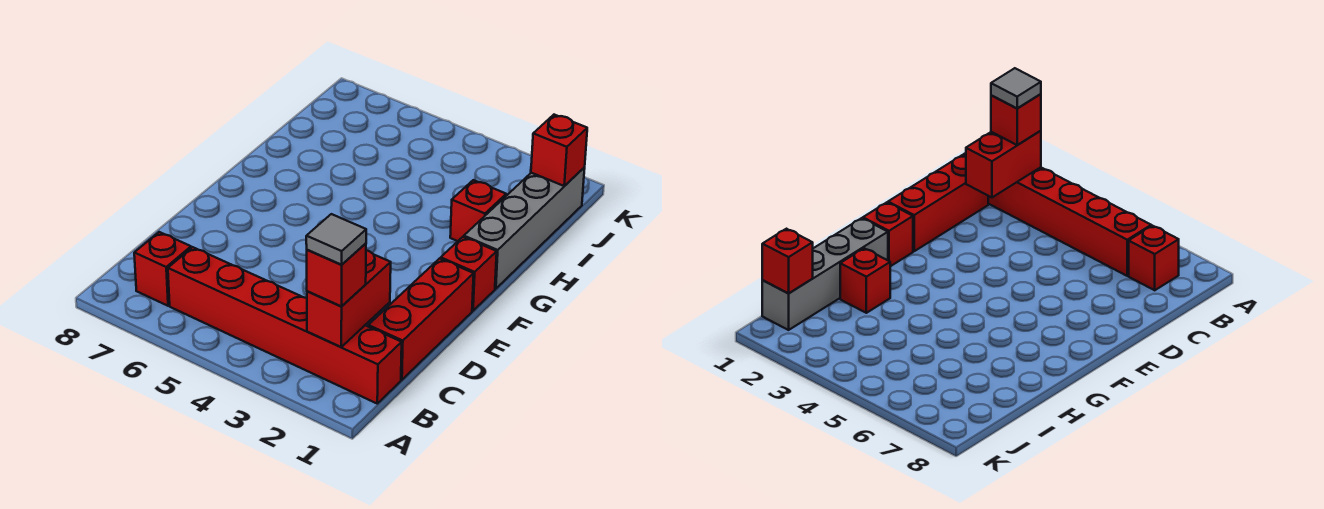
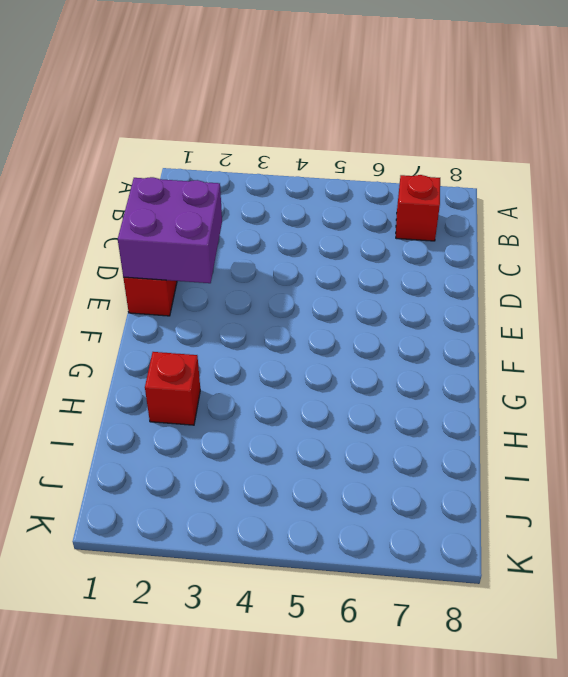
purple brick D1:E2 level 2 -> none
none -> red brick B1:B6 level 1
none -> red brick F1 level 1

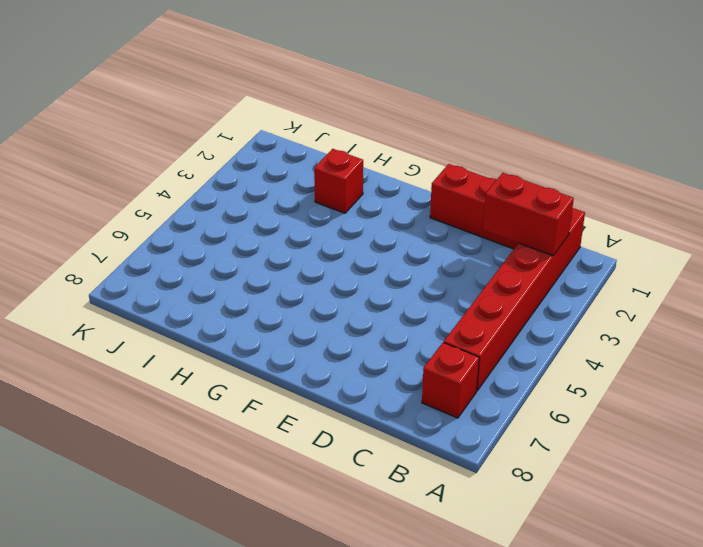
none -> red brick F1 level 1
none -> grey brick G1:J1 level 1

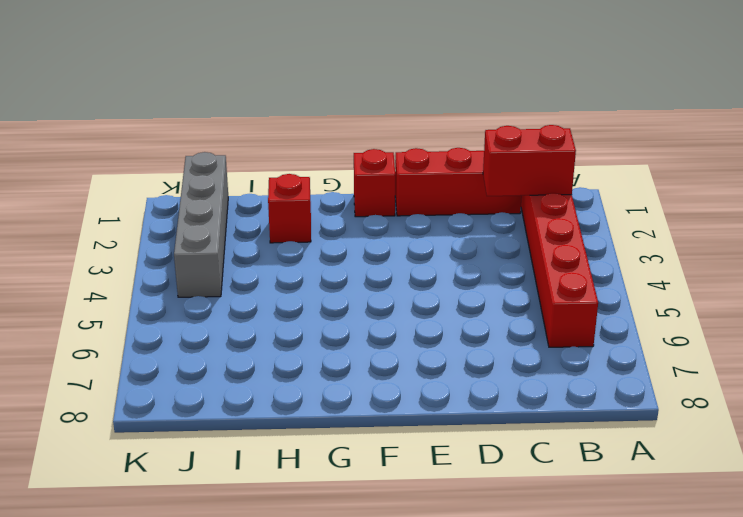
grey brick J1:J4 level 1 -> grey brick G1:J1 level 1
none -> red brick B7 level 1
none -> red brick J1 level 2

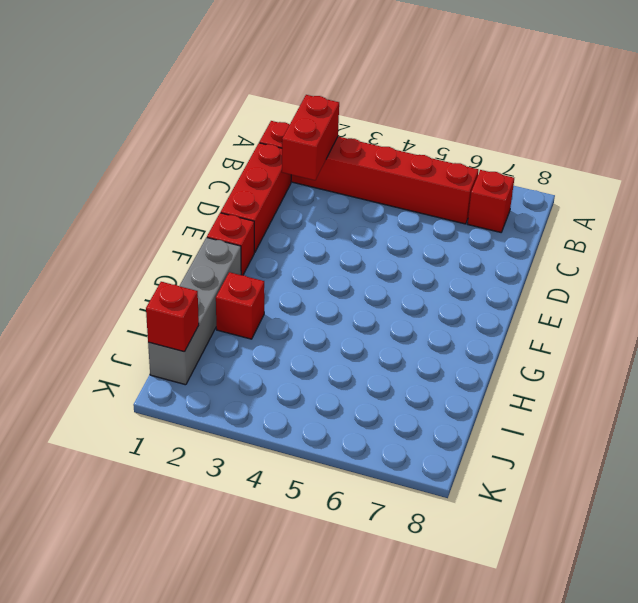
none -> red brick B2 level 3
none -> grey tile B2 level 4

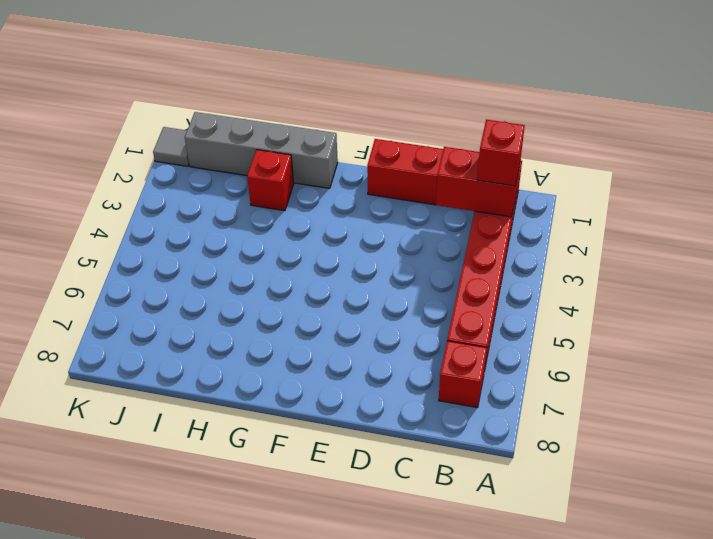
grey tile K1 level 1 -> grey tile B2 level 4
none -> red brick F1 level 1
none -> red brick J1 level 2

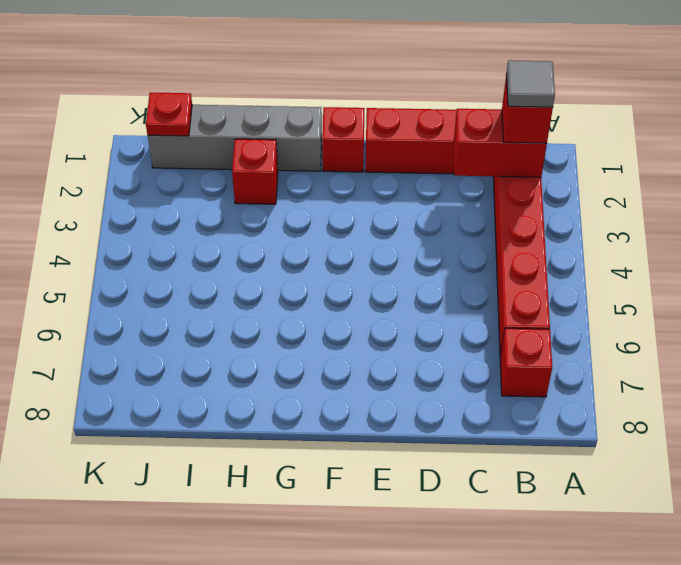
red plate J1 level 2 -> red brick J1 level 2

